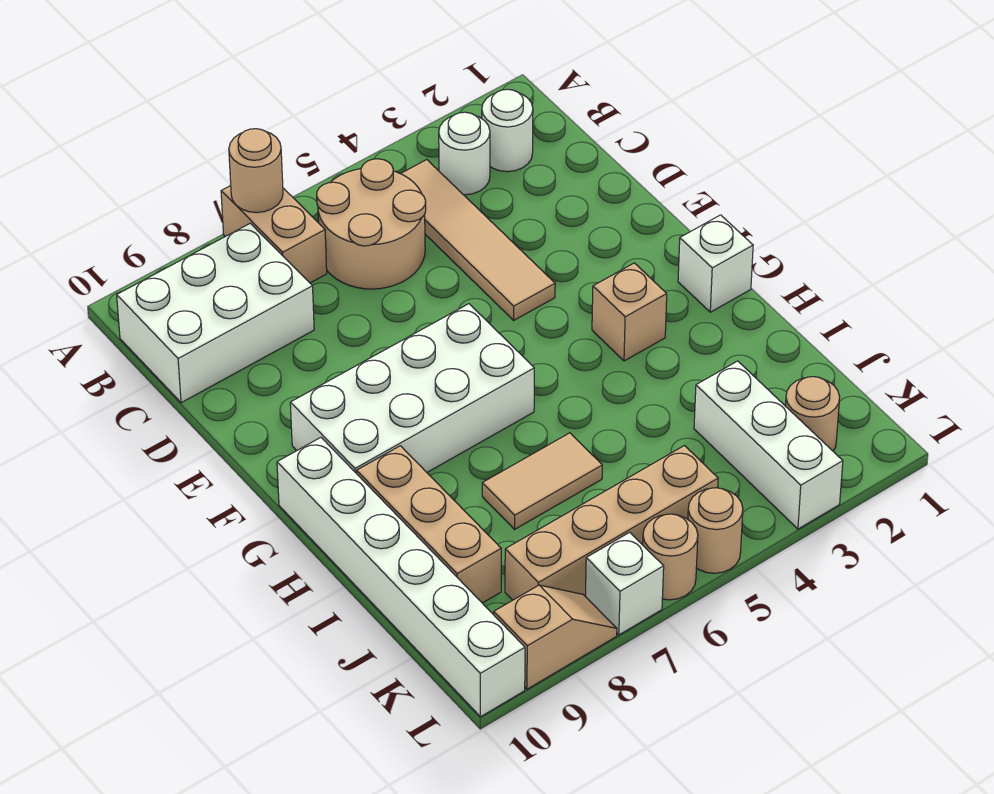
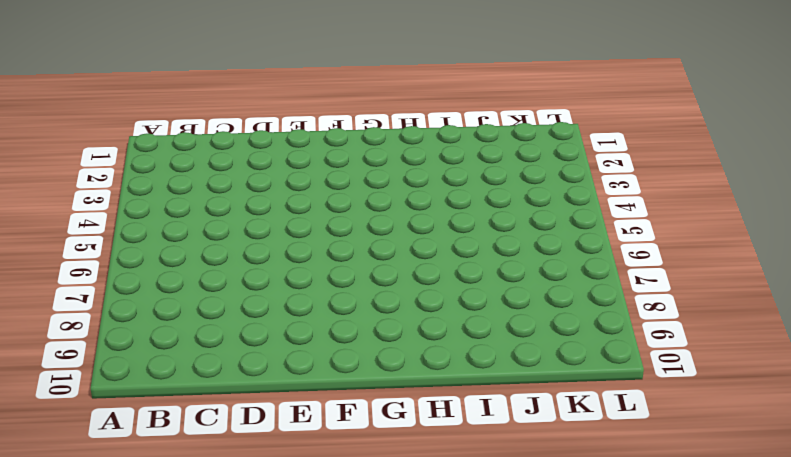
none -> tan brick A7:B7 level 1
none -> white round brick B2 level 1
none -> white round brick B3 level 1

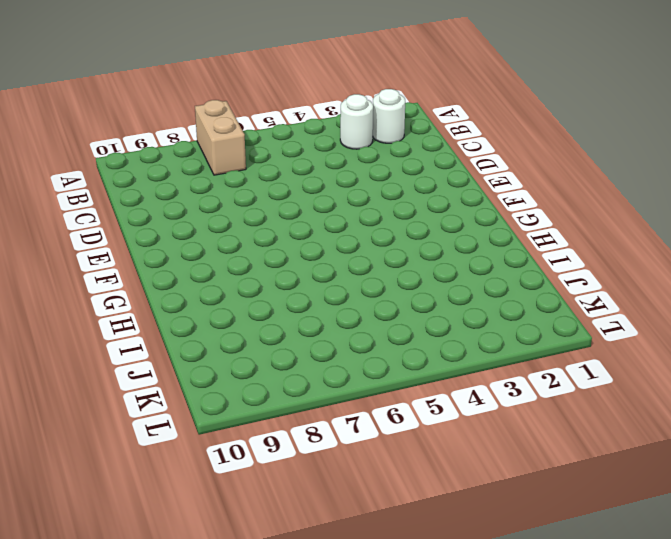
none -> tan tile B4:E4 level 1
none -> tan round brick B5:C6 level 1
none -> white brick B8:C10 level 1

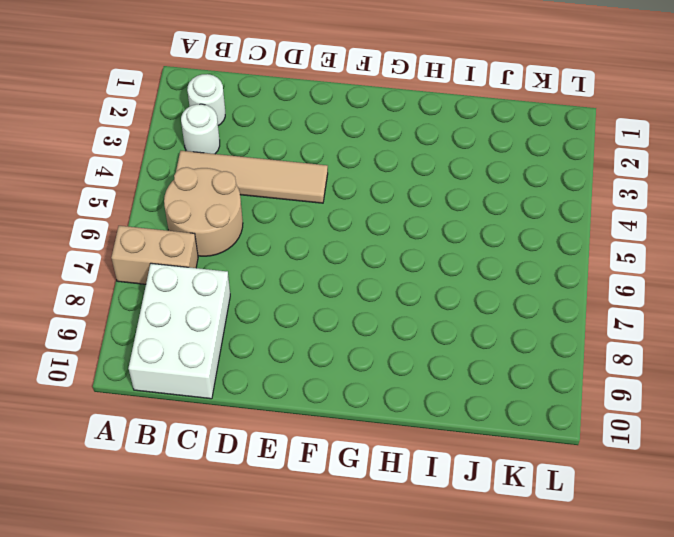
none -> white brick F6:G9 level 1
none -> white brick G1 level 1
none -> tan brick G3 level 1

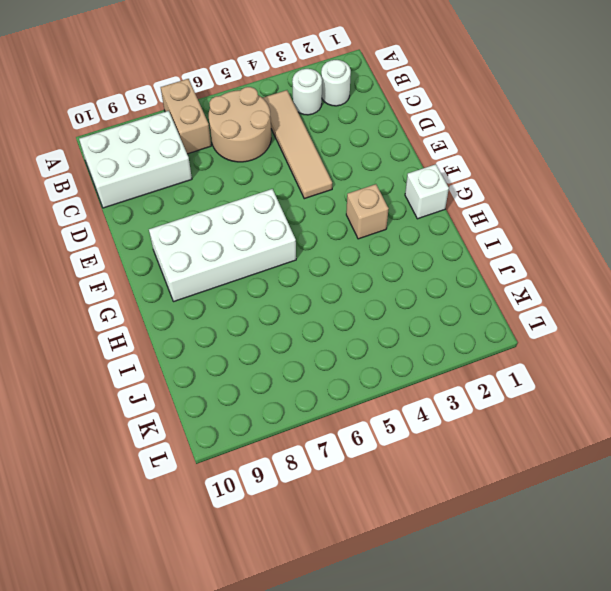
none -> white brick G10:L10 level 1
none -> tan brick H9:J9 level 1
none -> tan tile I6:I7 level 1

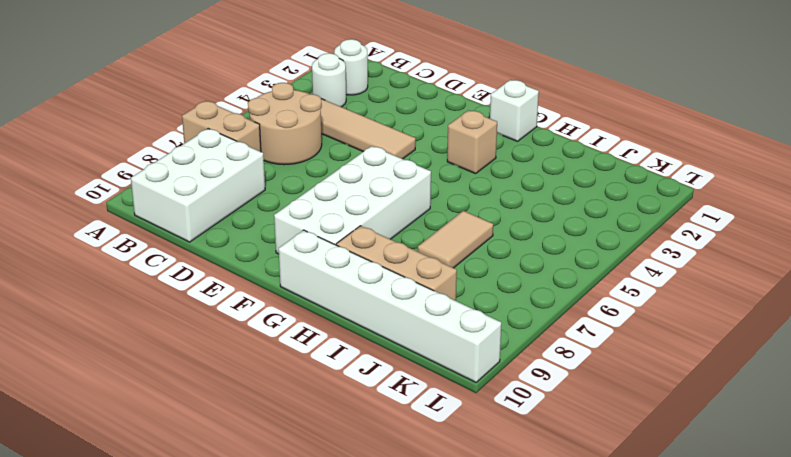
none -> white brick J3:L3 level 1
none -> tan round brick K2 level 1
none -> tan brick K5:K8 level 1

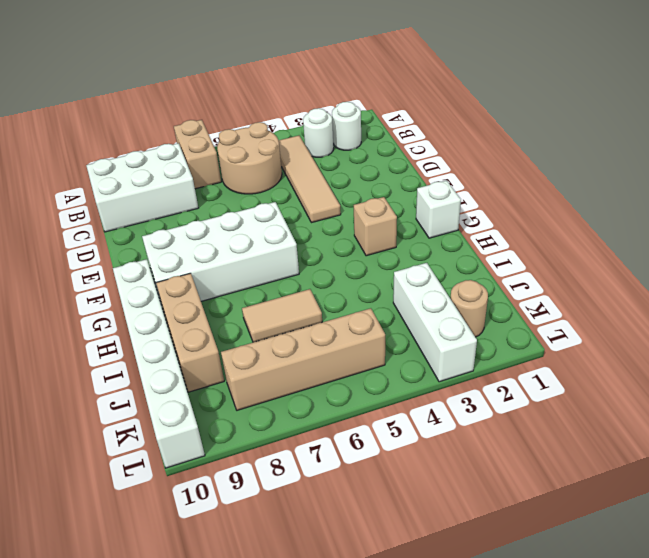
none -> tan round brick L5 level 1
none -> tan round brick L6 level 1
none -> white brick L7 level 1

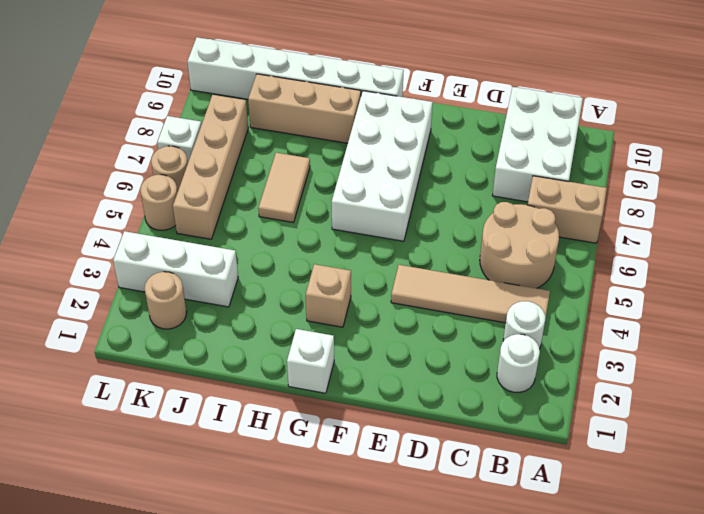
none -> tan slope L8:L9 level 1 top 9
none -> tan round brick A7 level 2

